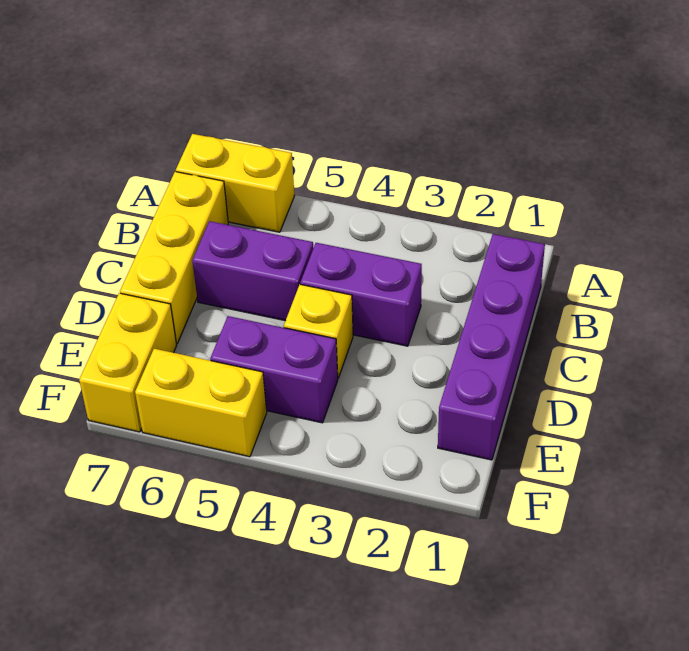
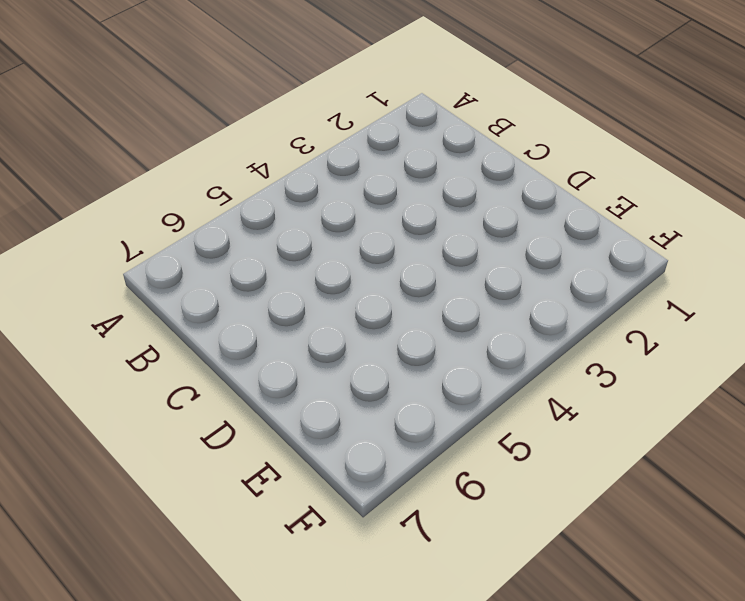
none -> yellow brick A6:A7 level 1
none -> purple brick B1:E1 level 1

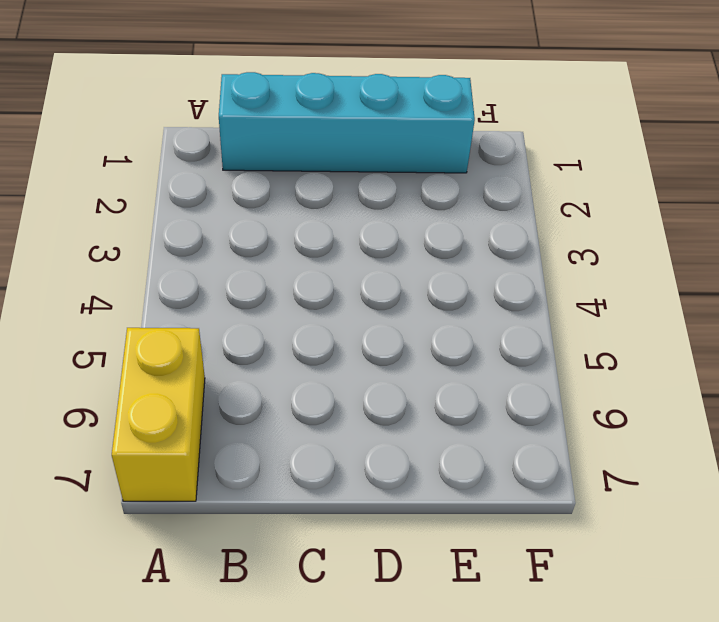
cyan brick B1:E1 level 1 -> purple brick B1:E1 level 1
none -> yellow brick B7:D7 level 1
none -> purple brick C3:C4 level 1

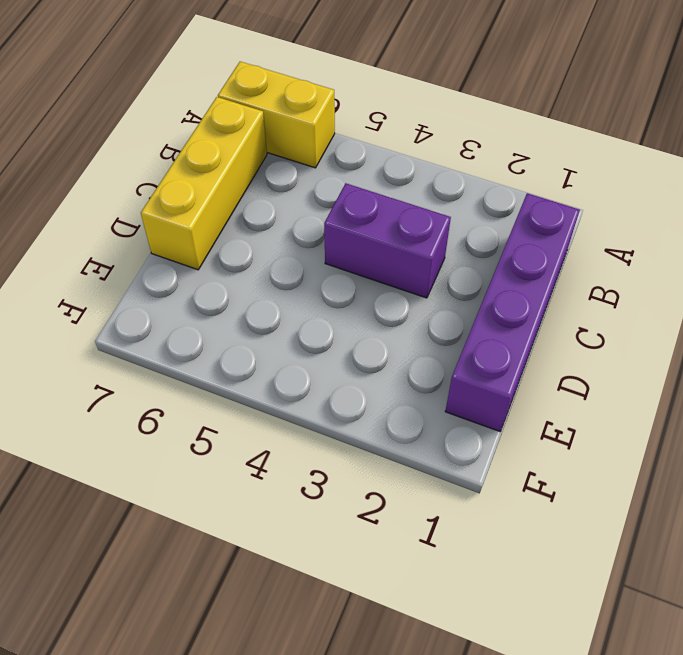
none -> purple brick C5:C6 level 1
none -> yellow brick D4 level 1

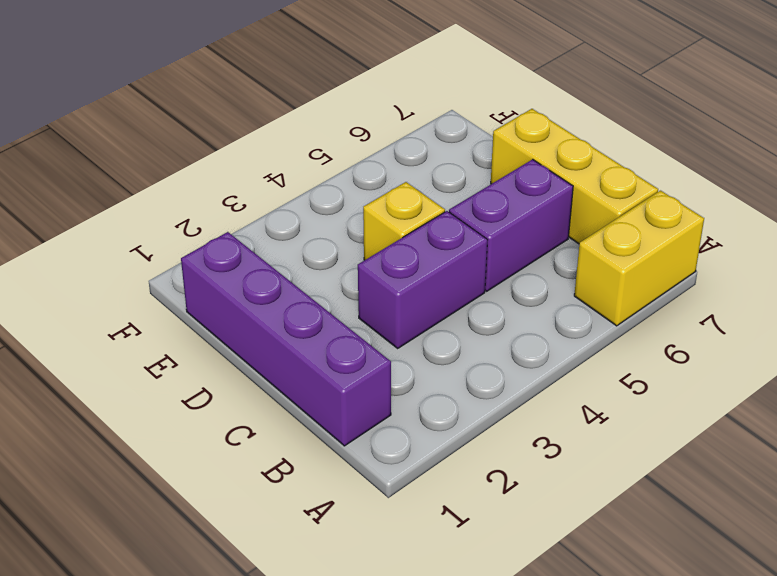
none -> purple brick E4:E5 level 1
none -> yellow brick E7:F7 level 1

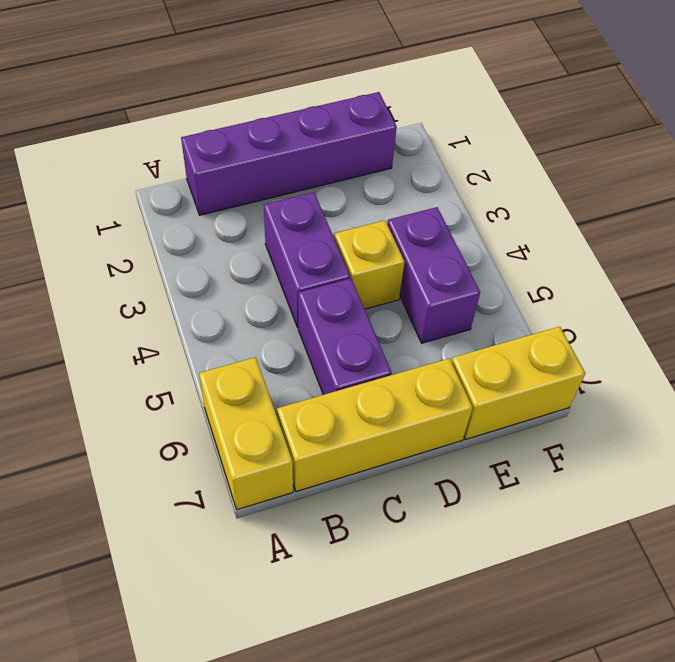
none -> yellow brick F5:F6 level 1

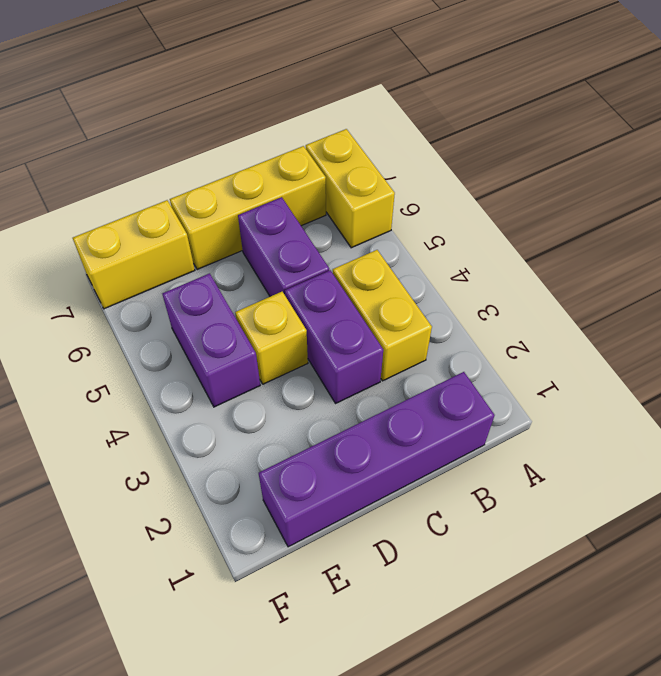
yellow brick B3:B4 level 1 -> yellow brick F5:F6 level 1

